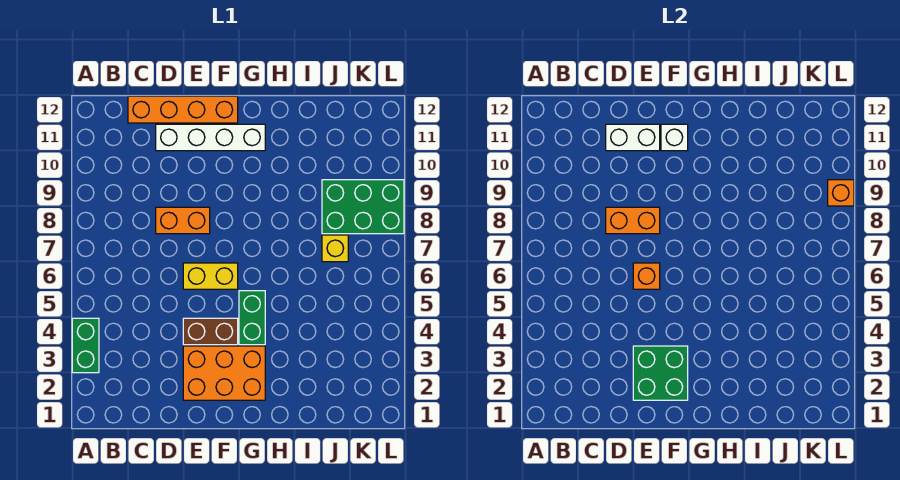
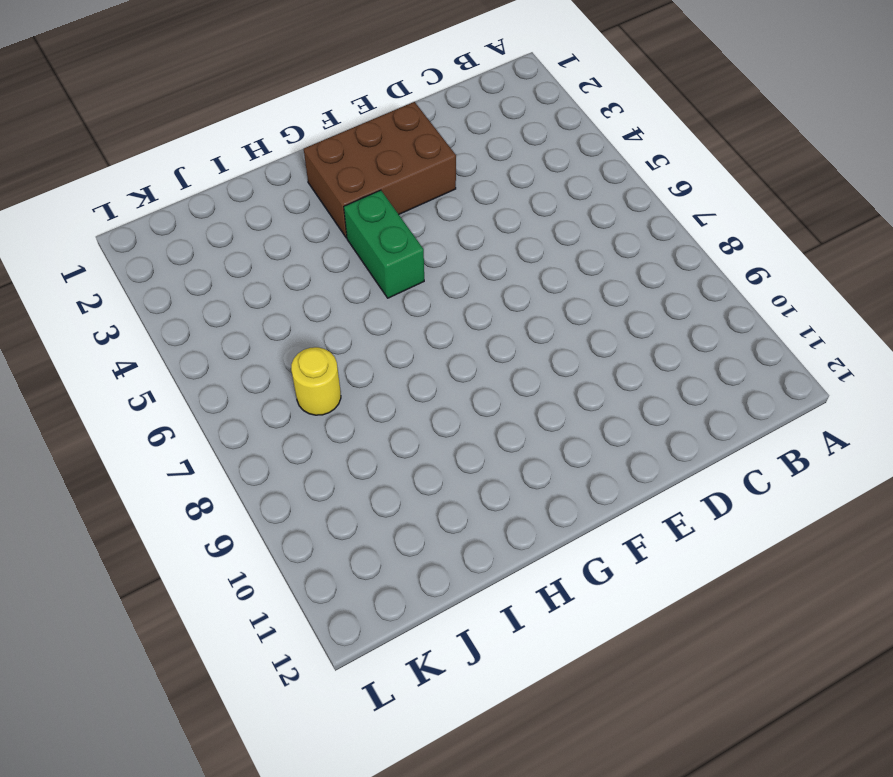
brown brick E2:G3 level 1 -> orange brick E2:G3 level 1
yellow round brick J7 level 1 -> yellow brick J7 level 1
none -> green brick A3:A4 level 1
none -> orange brick C12:F12 level 1
none -> orange brick D8:E8 level 1

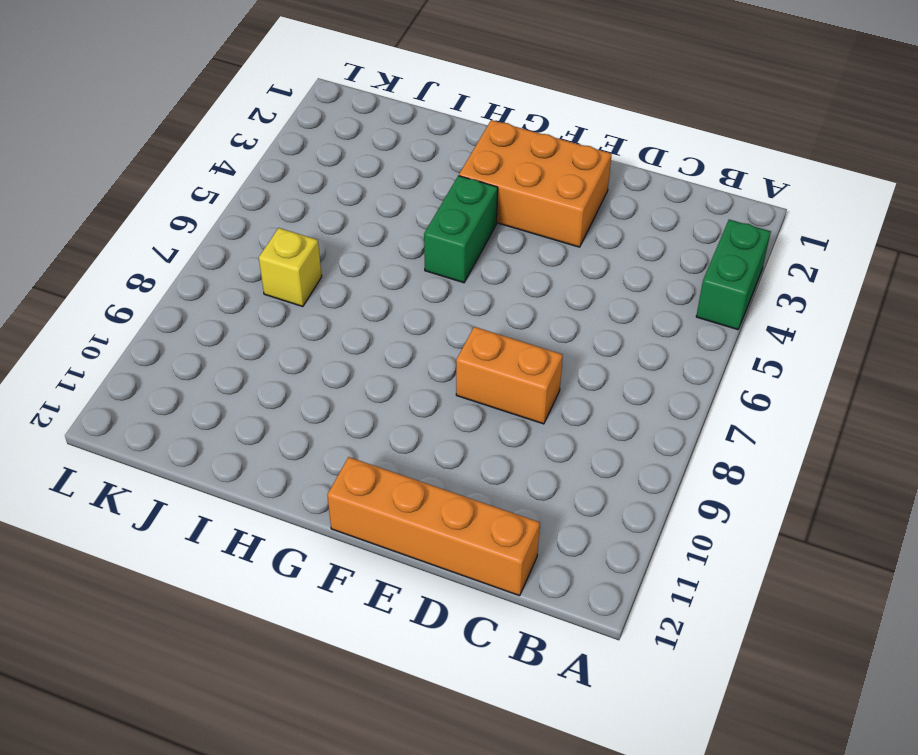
none -> white brick D11:G11 level 1
none -> brown brick E4:F4 level 1
none -> yellow brick E6:F6 level 1

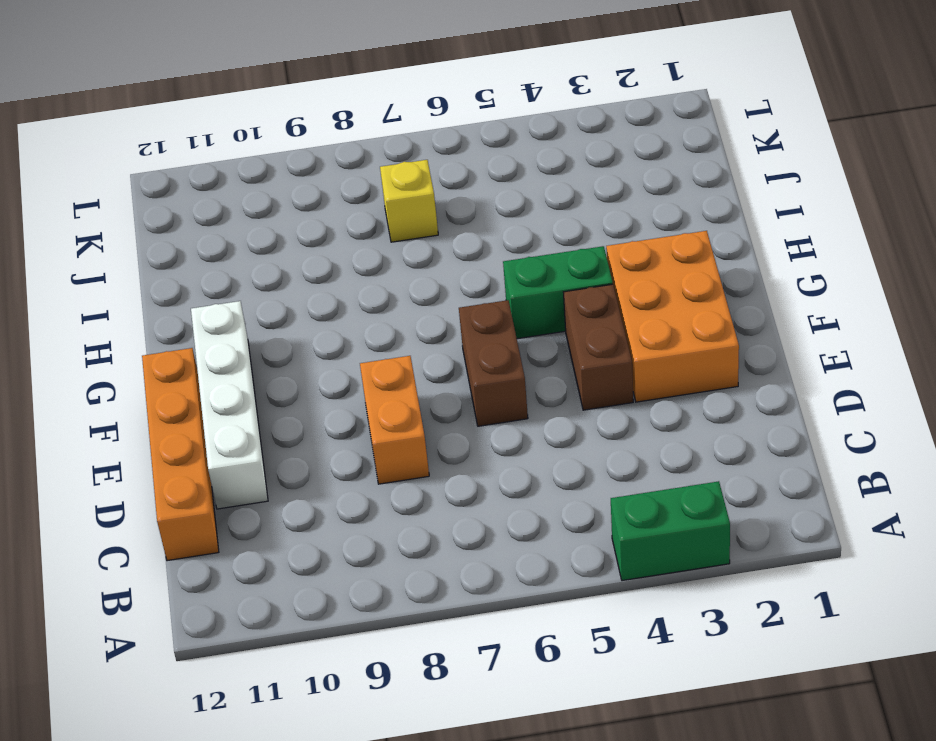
brown brick E6:F6 level 1 -> yellow brick E6:F6 level 1
none -> green brick J8:L9 level 1
none -> orange brick D8:E8 level 2
none -> white brick D11:E11 level 2

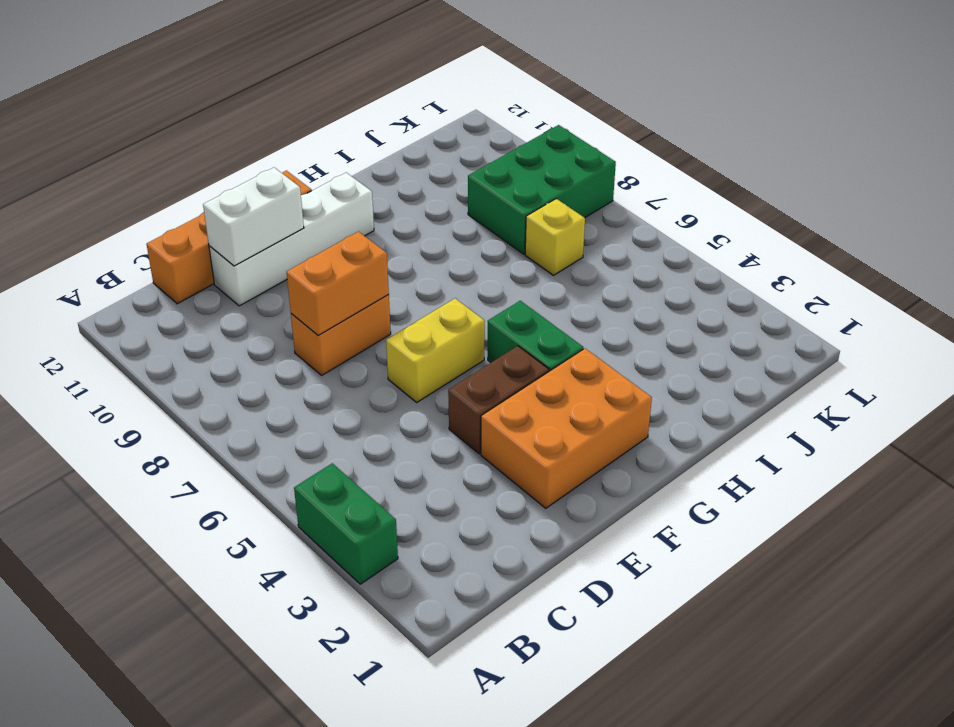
none -> green brick E2:F3 level 2
none -> orange brick E6 level 2
none -> white brick F11 level 2

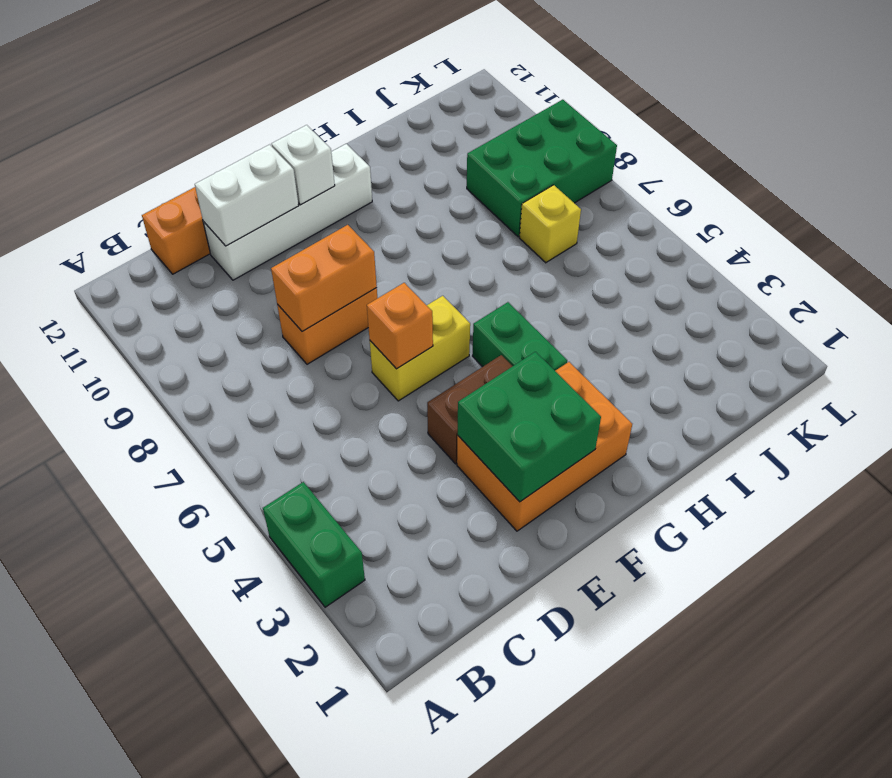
none -> orange brick L9 level 2

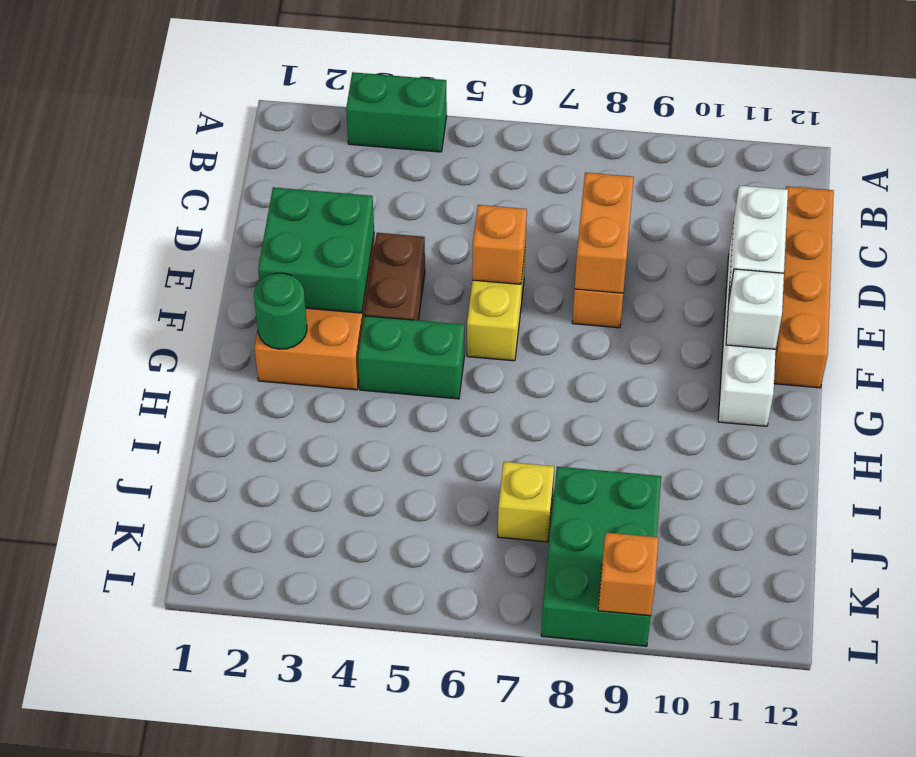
green round brick G2 level 2 -> none

